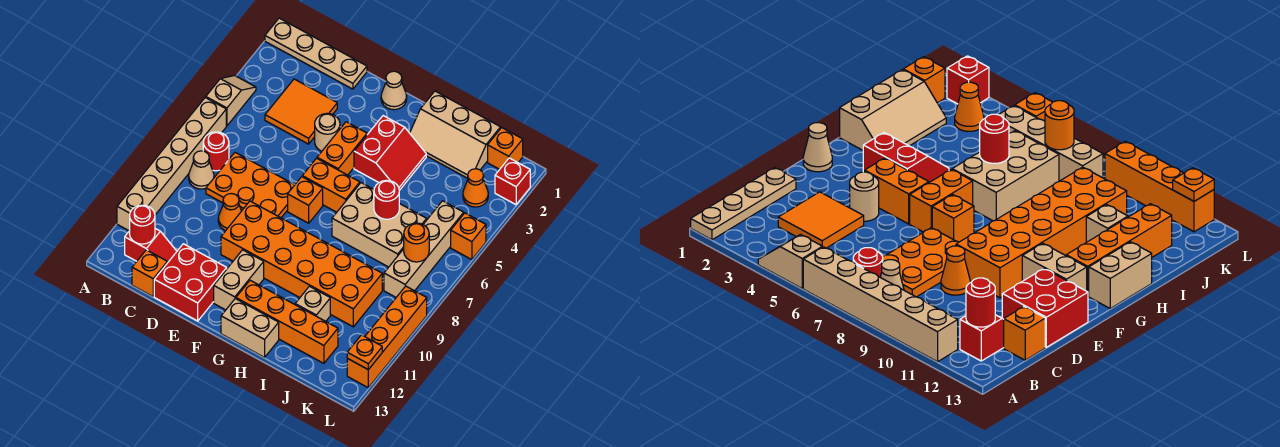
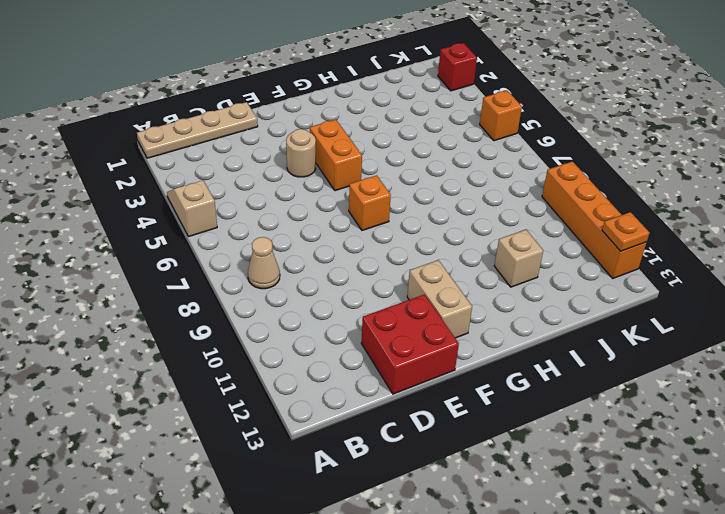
none -> tan brick A6:A11 level 1
none -> red round brick B7 level 1
none -> red slope B12:C12 level 1 top B
none -> orange tile C3:D4 level 1

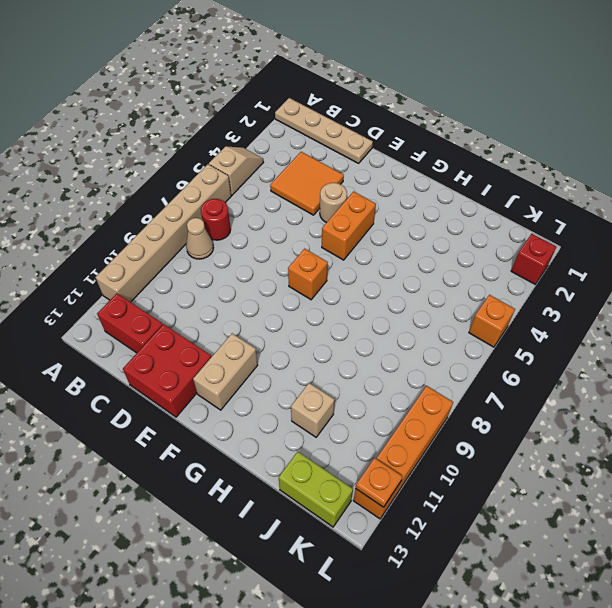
red brick B12:C12 level 1 -> red slope B12:C12 level 1 top B
lime brick J13:K13 level 1 -> none
none -> orange plate C7:E8 level 1
none -> orange brick C13 level 1
none -> orange cone D9 level 1
none -> orange brick E9:J10 level 1

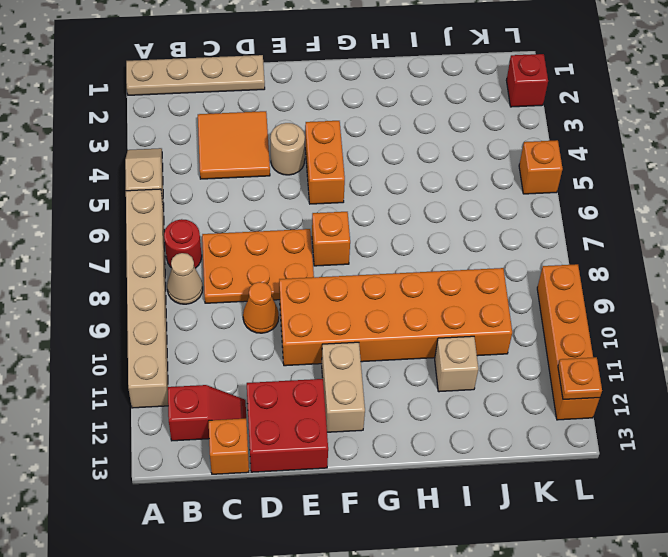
none -> tan cone F1 level 1
none -> orange brick F6:G6 level 1
none -> red slope G3:H4 level 1 top G
none -> orange brick G12:J12 level 1

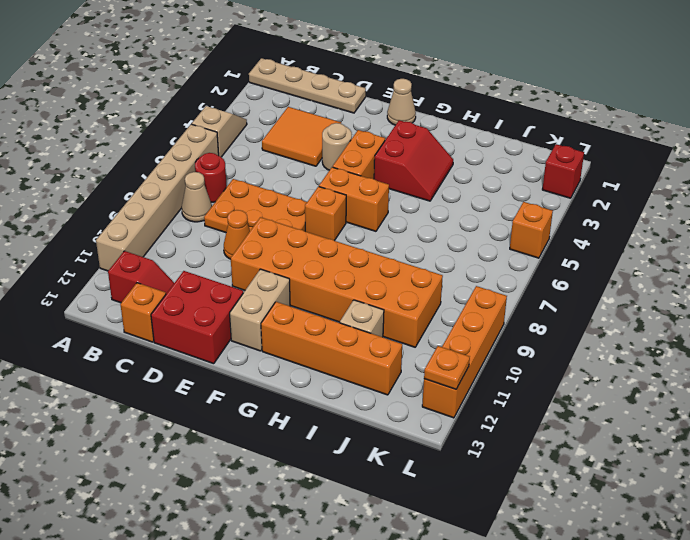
none -> tan brick G13:H13 level 1
none -> tan slope H1:J2 level 1 top 1
none -> tan brick H6:J7 level 1
none -> orange brick K1 level 1

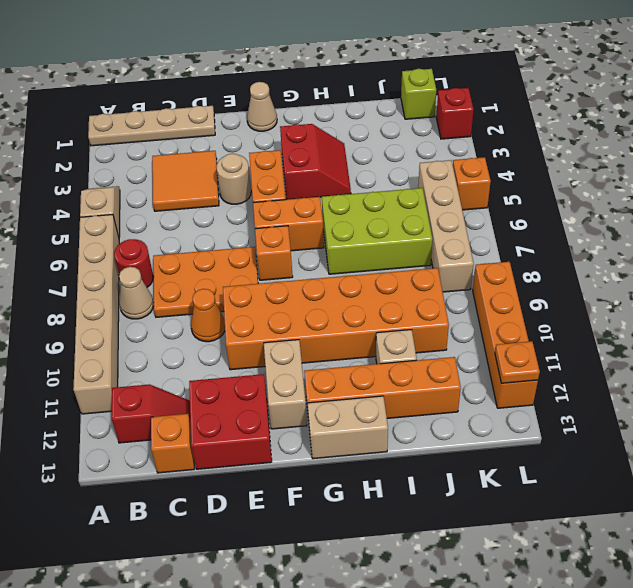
lime brick H6:J7 level 1 -> tan brick H6:J7 level 1
lime brick K1 level 1 -> orange brick K1 level 1
none -> tan slope H1:J2 level 1 top 1
none -> orange cone K3 level 1
none -> red round brick B12 level 2
none -> red round brick I6 level 2

